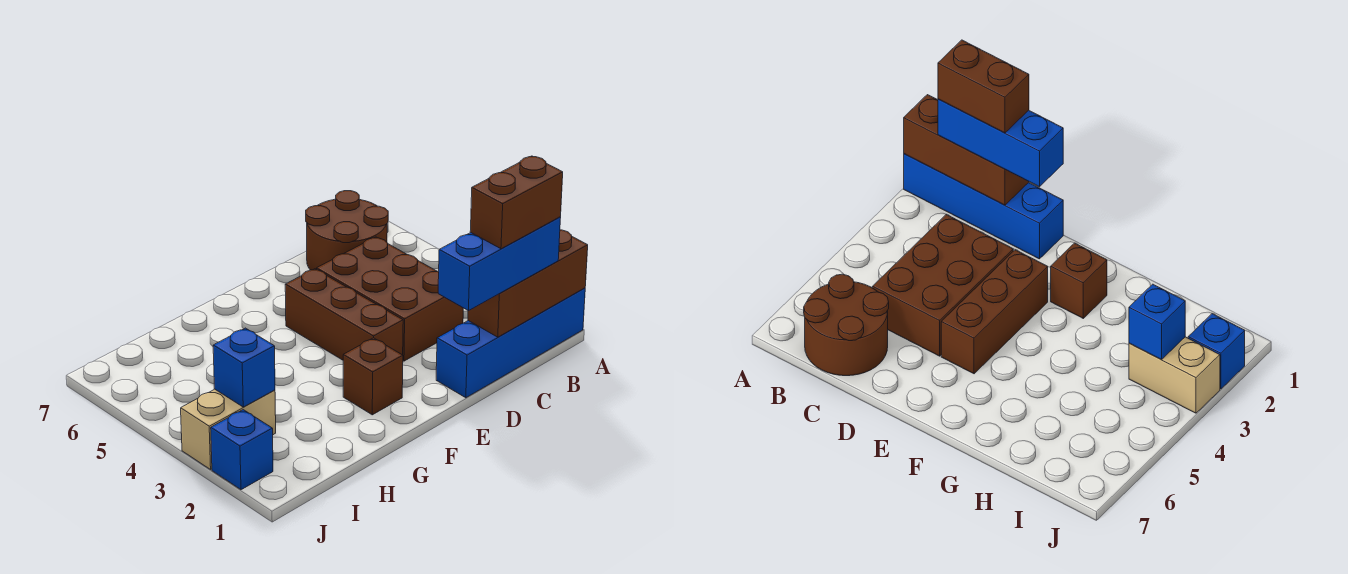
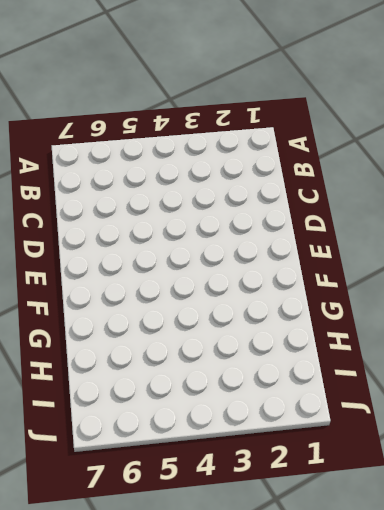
none -> blue brick A1:D1 level 1
none -> brown round brick B6:C7 level 1

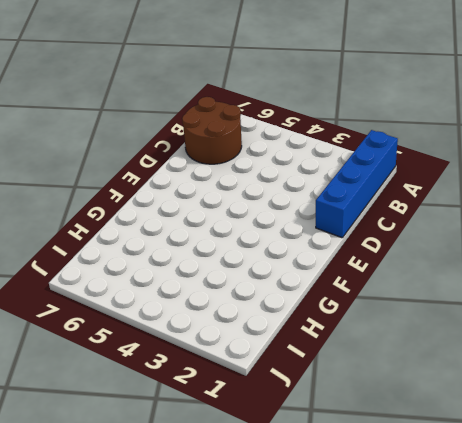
none -> brown brick C3:D5 level 1
none -> brown brick E3:E5 level 1

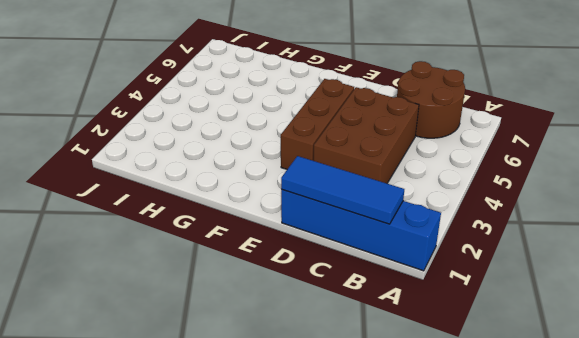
blue tile B1:D1 level 2 -> brown brick A1:C1 level 2
none -> brown brick F2 level 1
none -> tan brick I3:J3 level 1

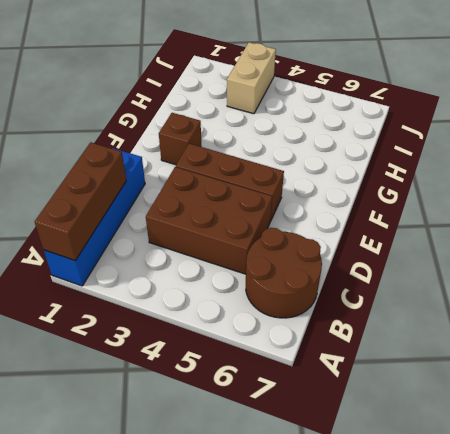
none -> blue brick J2 level 1
none -> blue brick I3 level 2

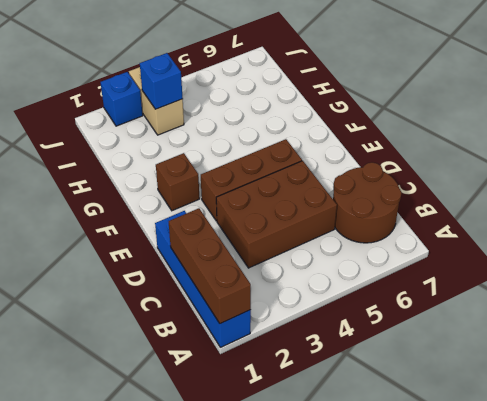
none -> blue brick B1:D1 level 3
none -> brown brick B1:C1 level 4

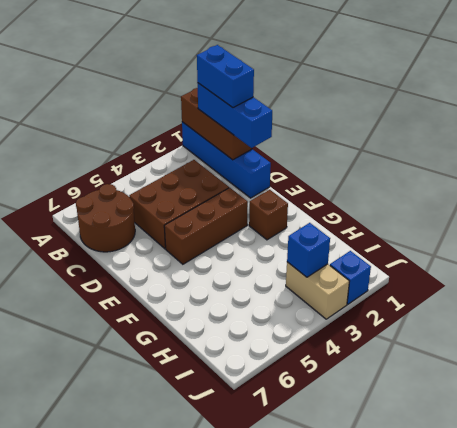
blue brick B1:C1 level 4 -> brown brick B1:C1 level 4

